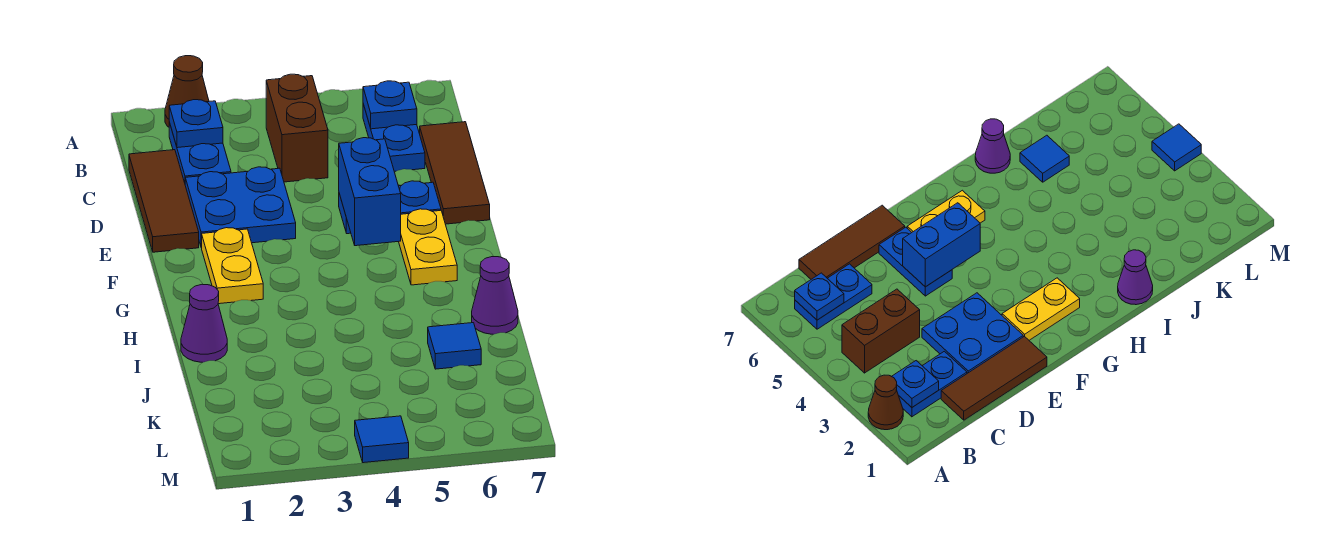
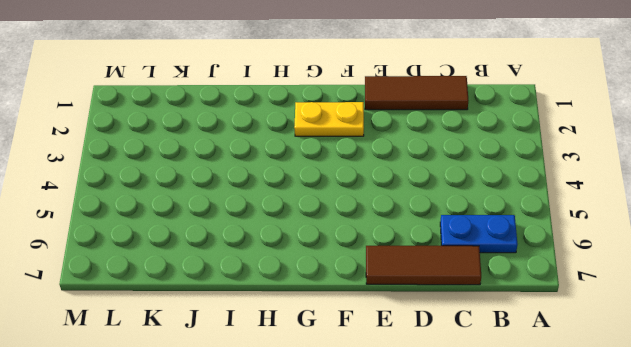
none -> brown cone A2 level 1
none -> blue plate B2:C2 level 1
none -> brown brick B4:C4 level 1

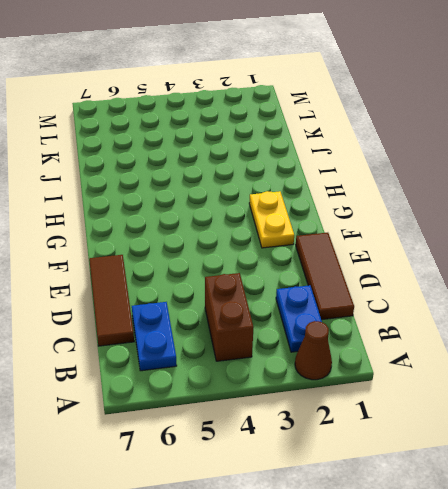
none -> blue plate D2:E3 level 1
none -> blue plate E5:E6 level 1
none -> yellow plate F6:G6 level 1

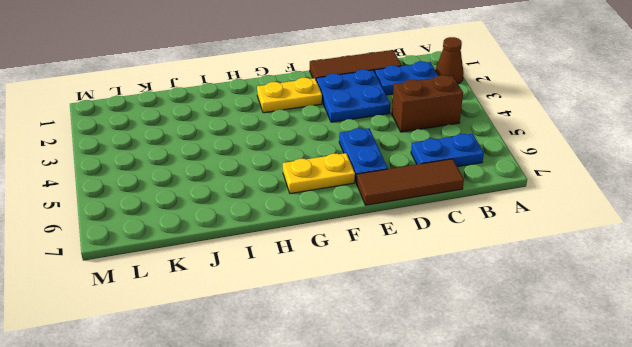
none -> purple cone I1 level 1
none -> purple cone I7 level 1
none -> blue tile J6 level 1

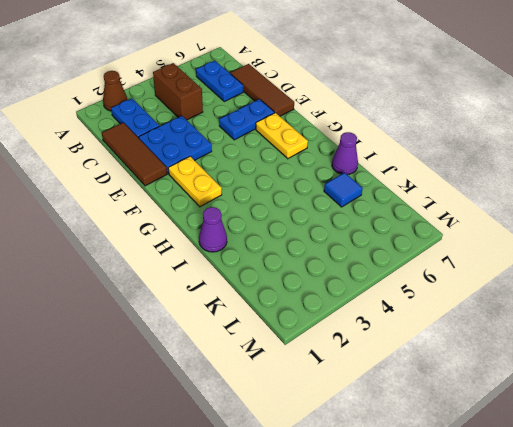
none -> blue tile M4 level 1
none -> blue plate B2 level 2
none -> blue plate B6 level 2

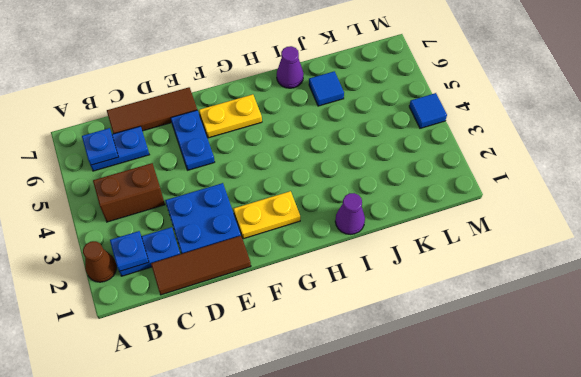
none -> blue brick E5:F5 level 2

